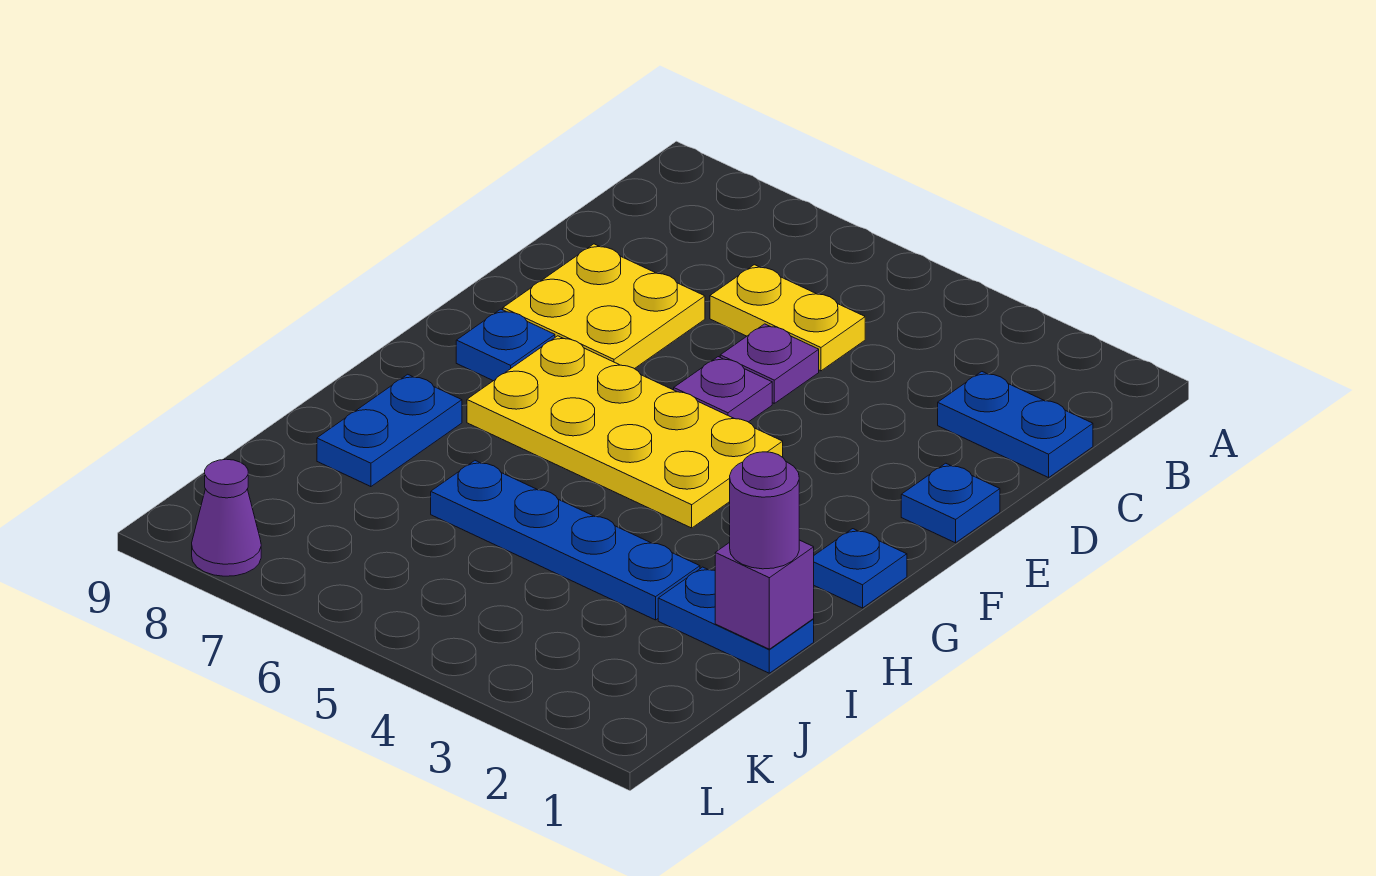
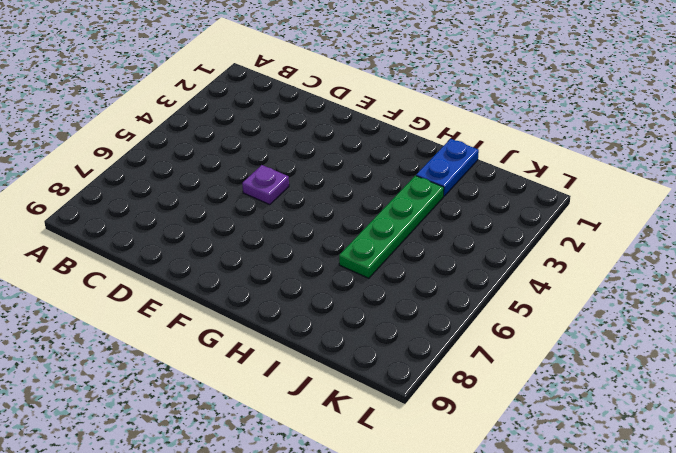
green plate I3:I6 level 1 -> blue plate I3:I6 level 1
none -> blue plate C1:C2 level 1
none -> yellow plate C5:C6 level 1
none -> purple plate D5 level 1

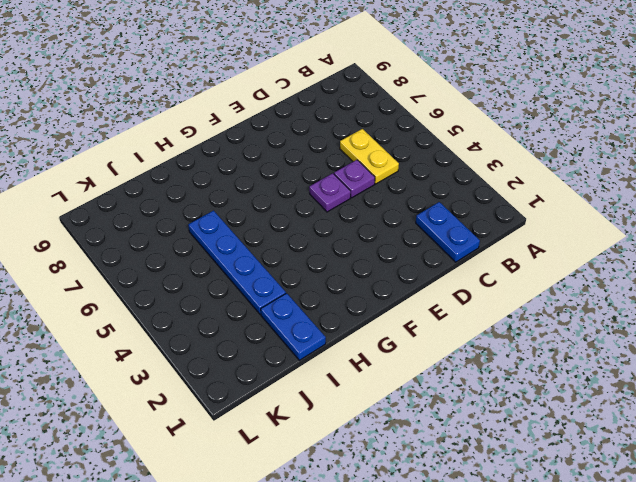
none -> yellow plate D7:E8 level 1
none -> blue plate E1 level 1
none -> yellow plate F4:G7 level 1

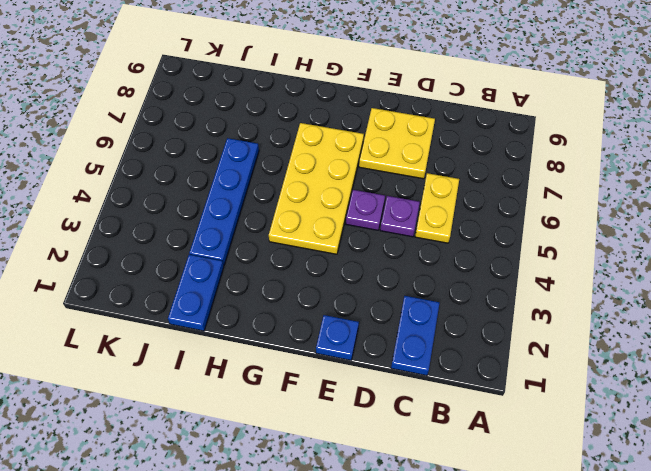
none -> blue plate F8 level 1
none -> blue plate G1 level 1
none -> blue plate H8:I8 level 1

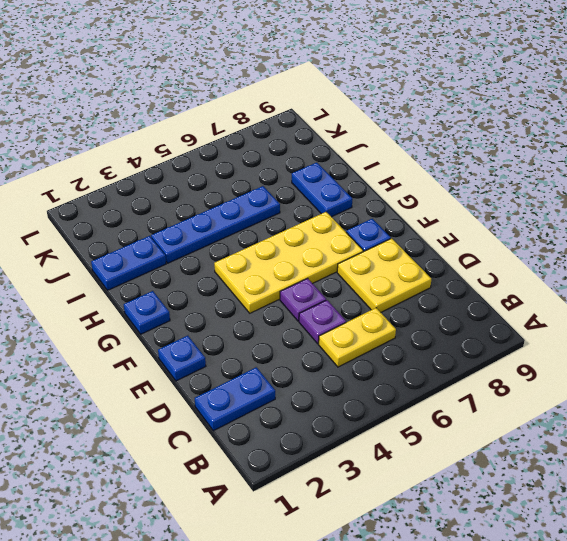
none -> purple cone L8 level 1
none -> purple brick I1 level 2
none -> purple round brick I1 level 3

